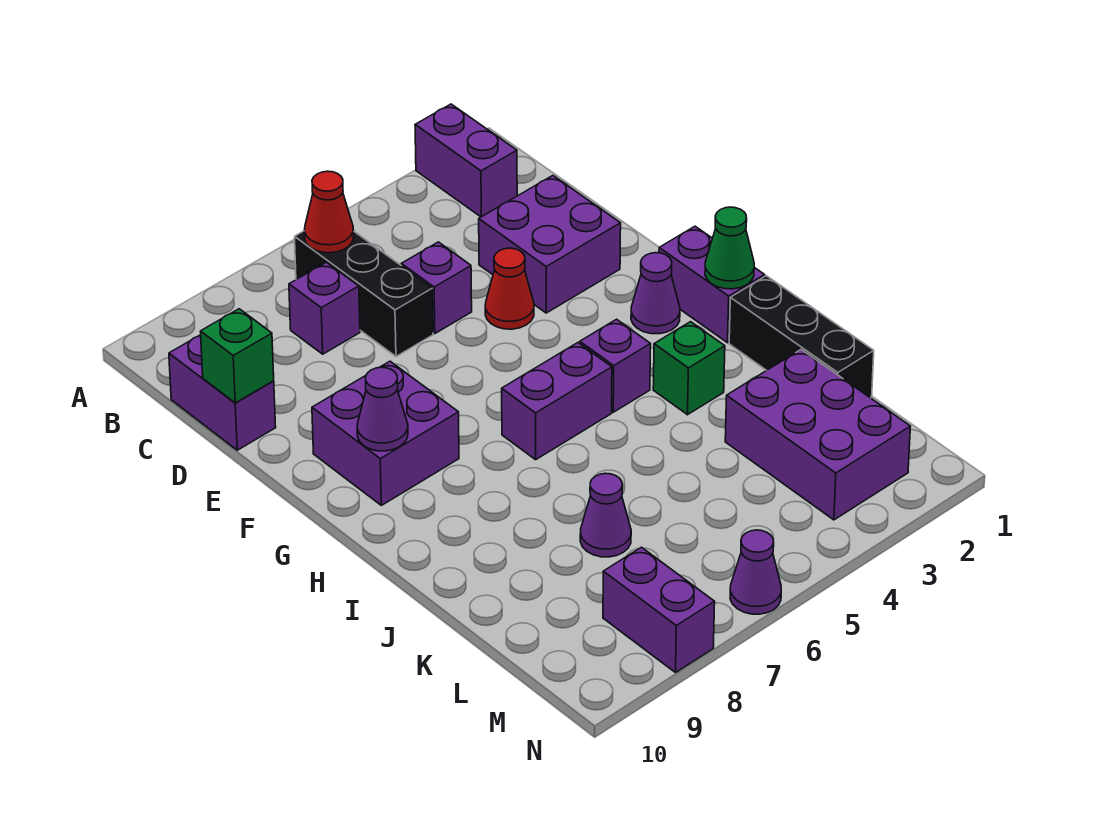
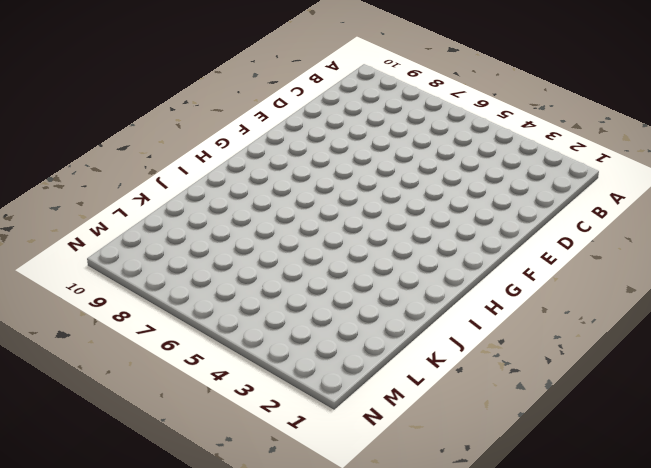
none -> purple brick A2:B2 level 1
none -> black brick B6:D6 level 1
none -> purple brick C7 level 1

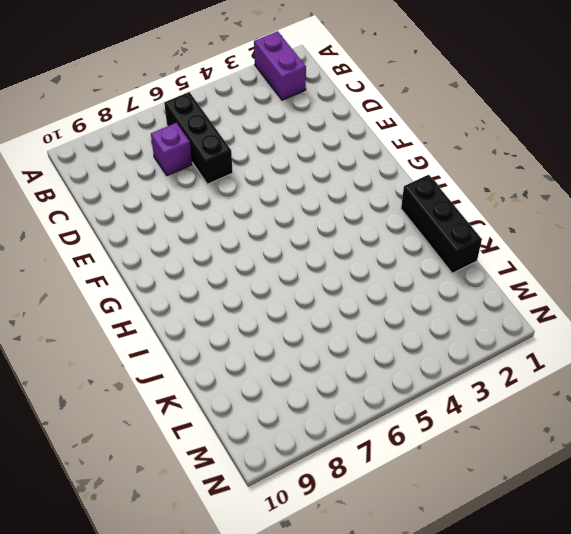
none -> purple brick C10:D10 level 1
none -> purple brick D2:E3 level 1
none -> purple brick D5 level 1

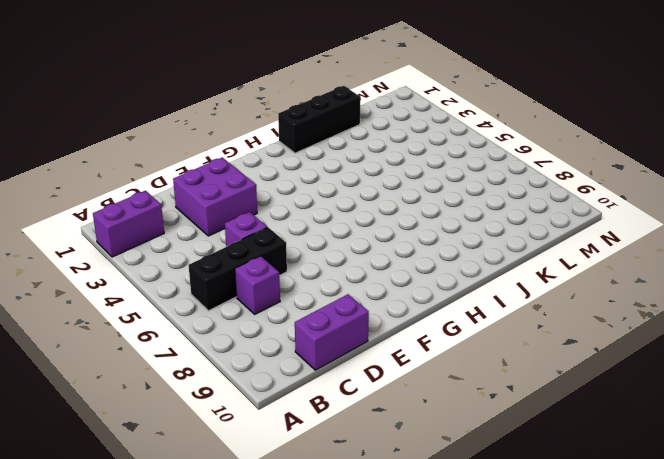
none -> red cone E4 level 1
none -> purple brick F8:G9 level 1
none -> purple brick G1:H1 level 1

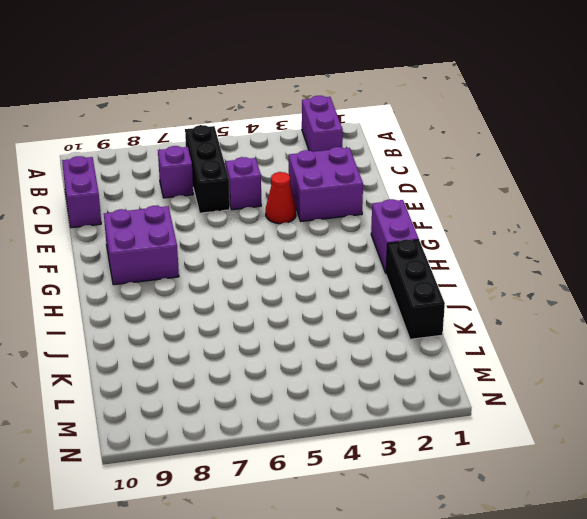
none -> purple cone G2 level 1
none -> purple brick H4 level 1
none -> purple brick H5:H6 level 1

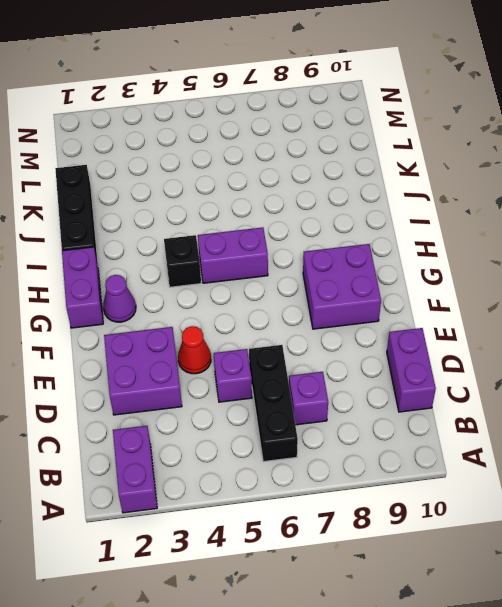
black brick H4 level 1 -> purple brick H4 level 1
none -> green brick I3 level 1
none -> purple brick K2:M3 level 1
none -> purple cone K7 level 1

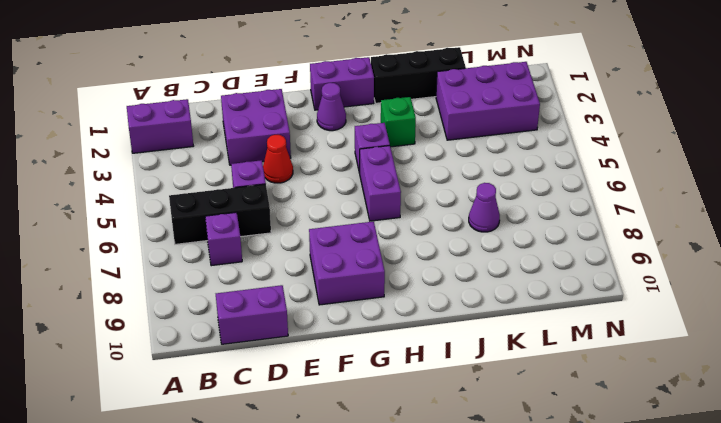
none -> purple brick M8:N8 level 1
none -> purple cone N6 level 1
none -> red cone B6 level 2

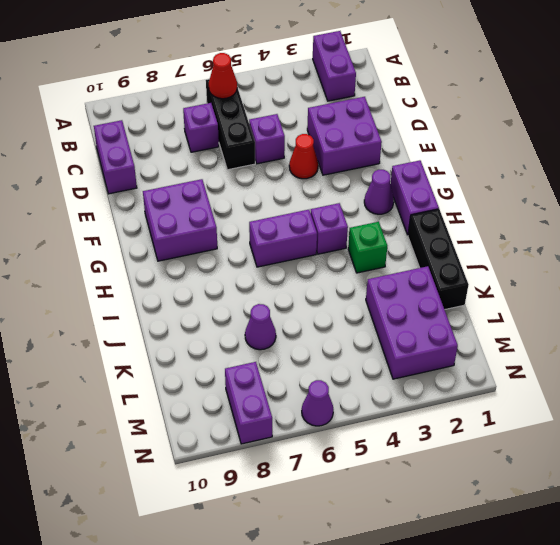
none -> green brick D10 level 2
none -> purple cone G9 level 2
none -> green cone H1 level 2

